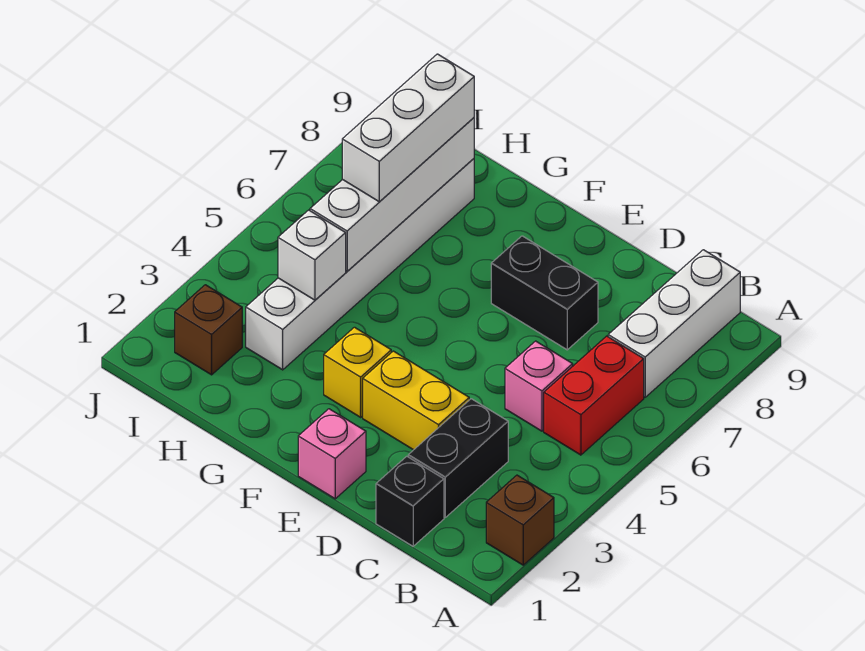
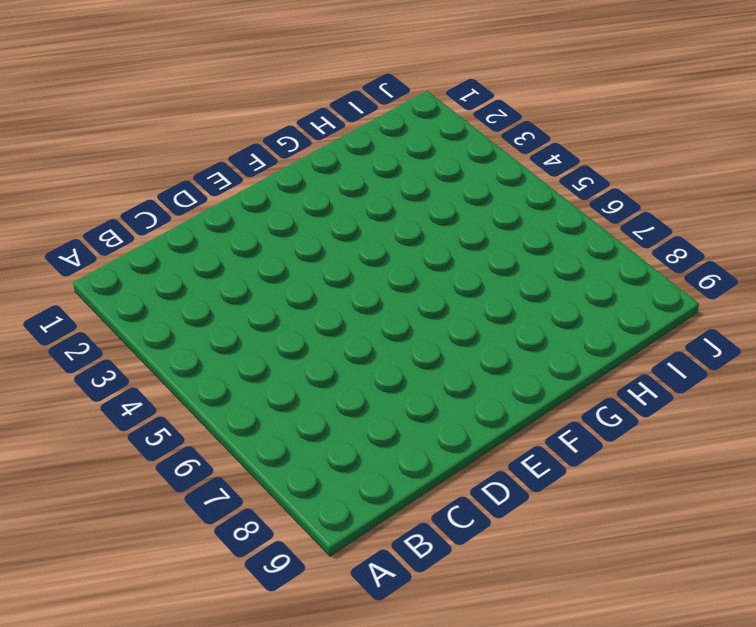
none -> brown brick A2 level 1
none -> red brick B5:B6 level 1
none -> white brick B7:B9 level 1

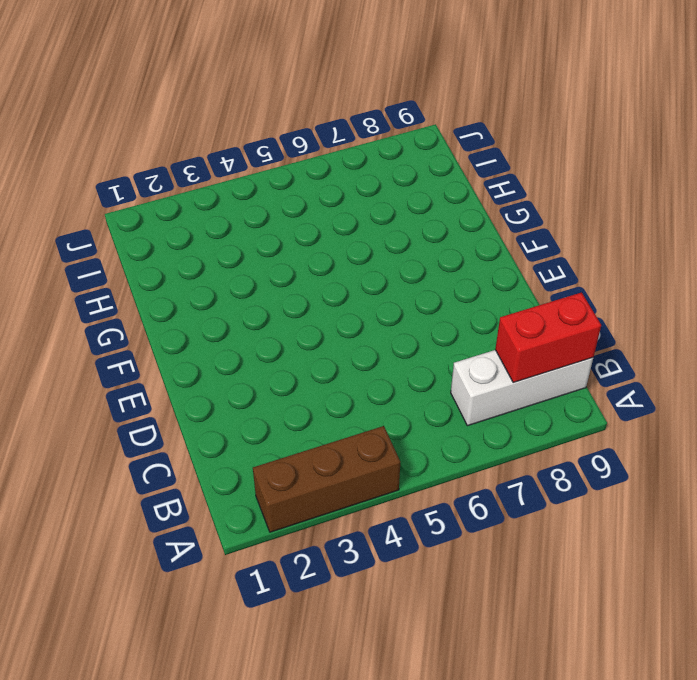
brown brick A2:A4 level 1 -> brown brick A2 level 1
red brick B8:B9 level 2 -> red brick B5:B6 level 1
none -> black brick C1 level 1
none -> black brick C2:C3 level 1
none -> pink brick C5 level 1

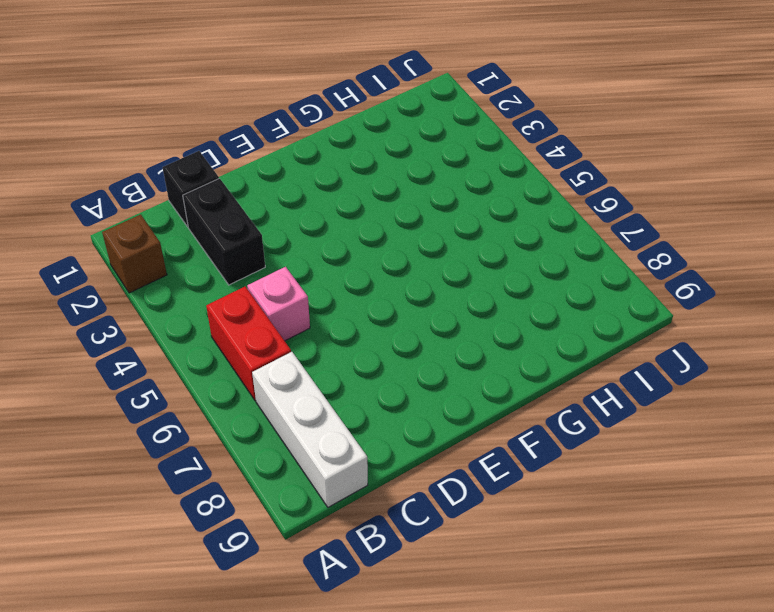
none -> yellow brick D3:E3 level 1
none -> black brick D7:E7 level 1
none -> pink brick E1 level 1

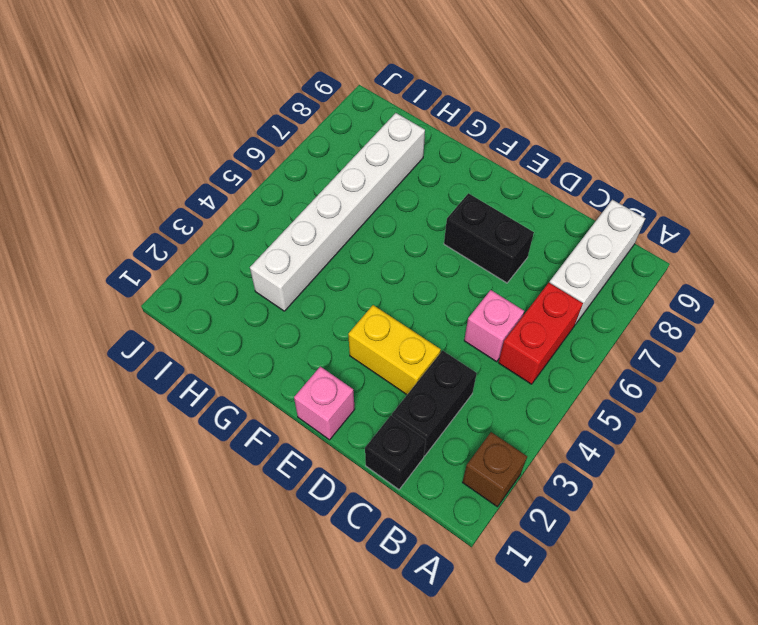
none -> yellow brick F3 level 1
none -> brown brick I2 level 1
none -> white brick H4 level 2

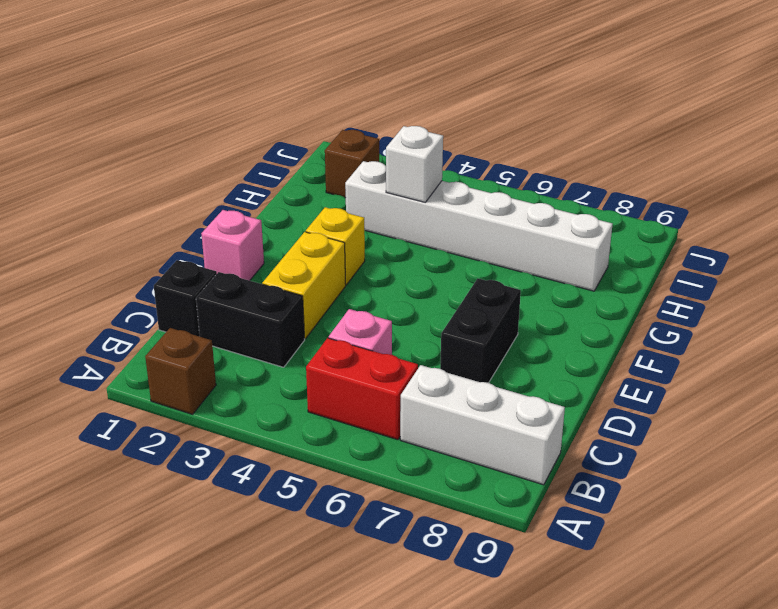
none -> white brick H5:H8 level 2
none -> white brick H6:H8 level 3

